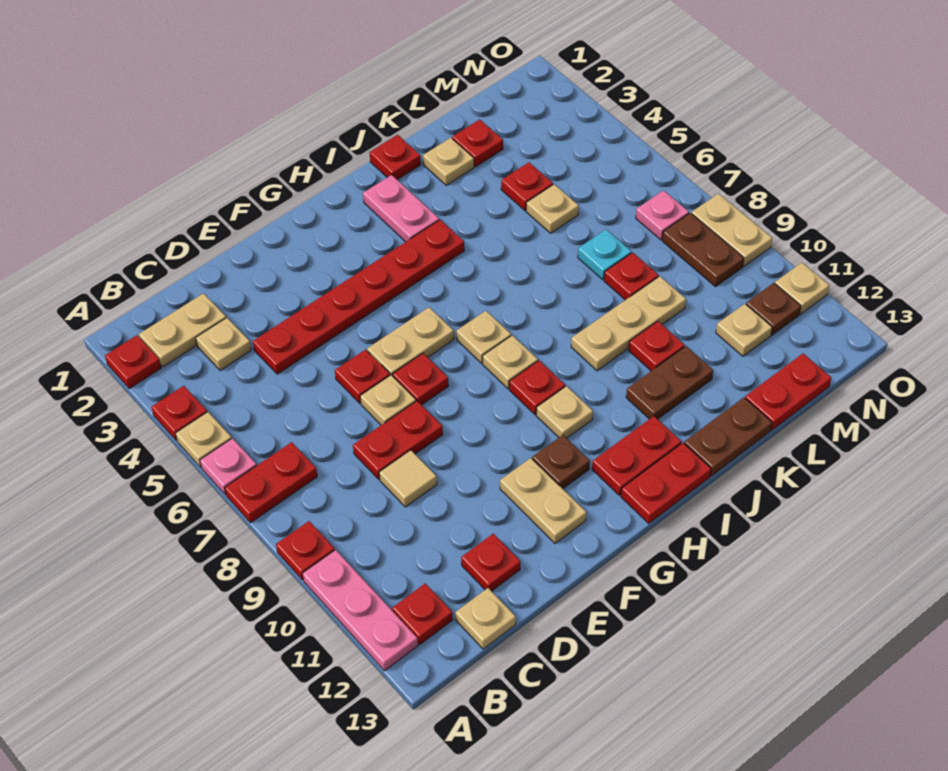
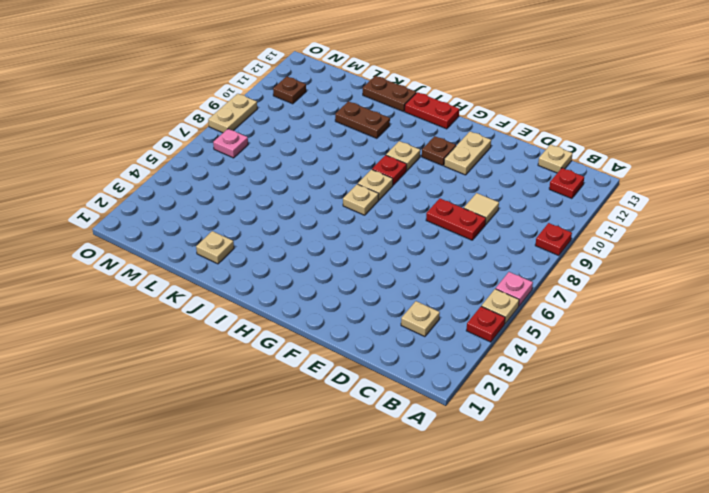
none -> red plate A2 level 1
none -> red plate A7:B7 level 1
none -> pink plate A10:A12 level 1
none -> tan plate B2:C2 level 1

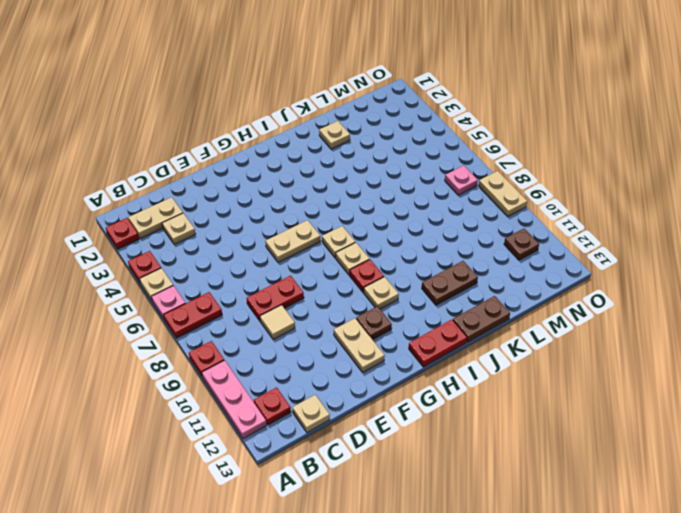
none -> red plate D4:I4 level 1
none -> red plate D12 level 1
none -> red plate E6 level 1
none -> tan plate E7 level 1

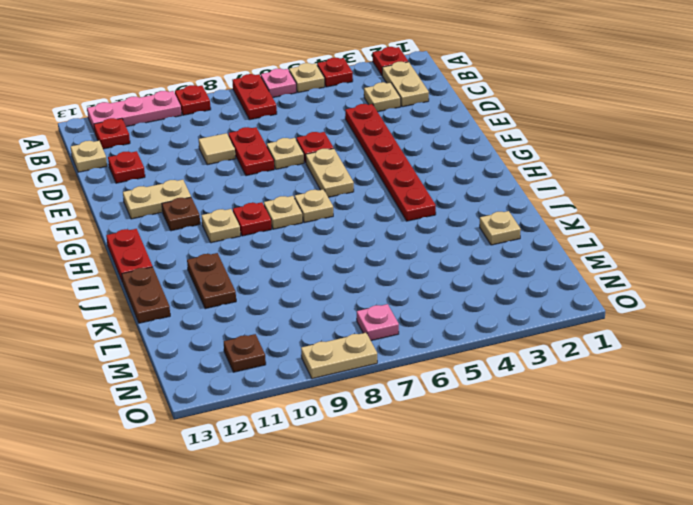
none -> red plate F7 level 1
none -> red plate H12:I12 level 1
none -> pink plate I2:I3 level 1
none -> red plate J1 level 1

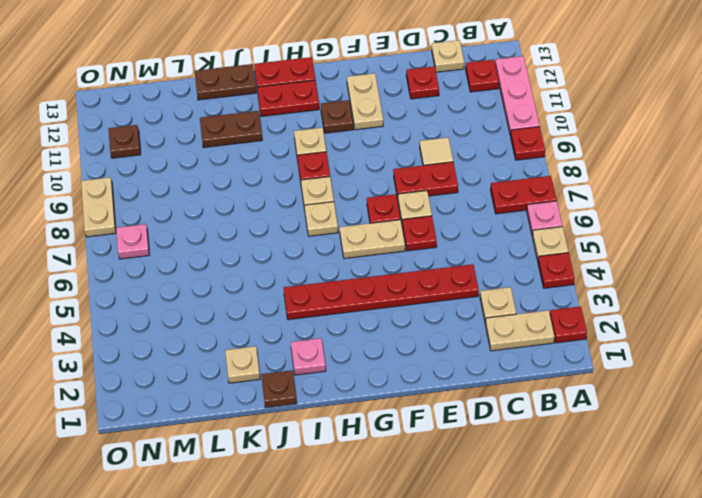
pink plate I2 level 1 -> pink plate I2:I3 level 1
brown plate J1 level 1 -> red plate J1 level 1
none -> tan plate J9:L9 level 1
none -> red plate K10 level 1
none -> red plate L2 level 1
none -> red plate L4 level 1

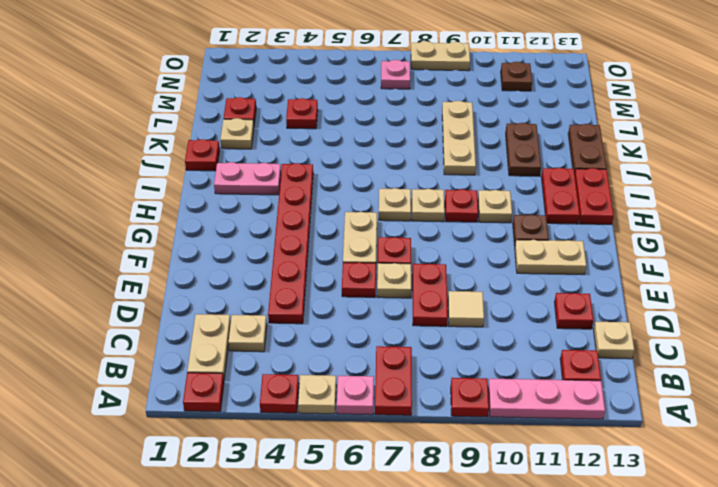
none -> red plate K10 level 1
none -> tan plate L5 level 1
none -> cyan plate L7 level 1
none -> red plate L8 level 1

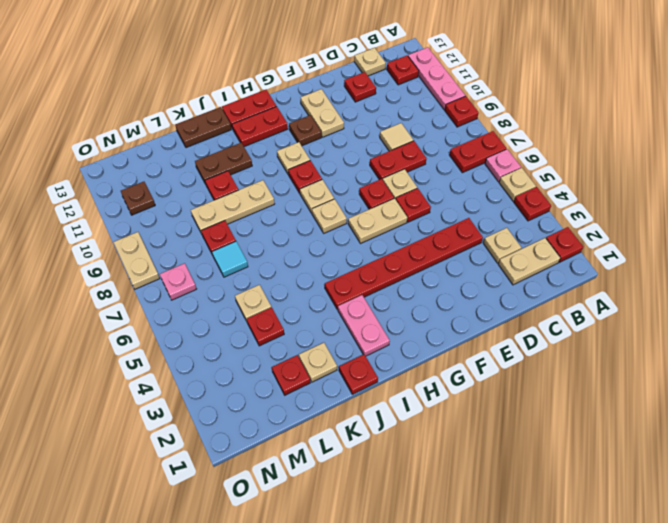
cyan tile L7 level 1 -> cyan plate L7 level 1
none -> red plate L13:M13 level 1
none -> tan plate M11 level 1
none -> brown plate N8:N9 level 1
none -> tan plate O11 level 1

